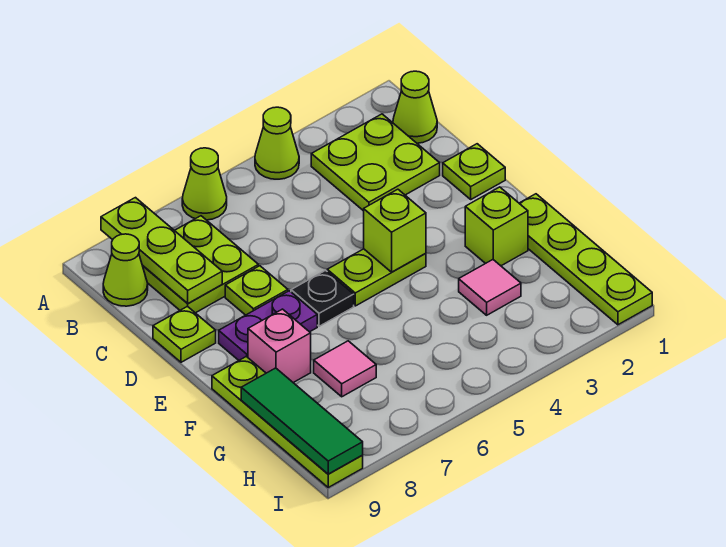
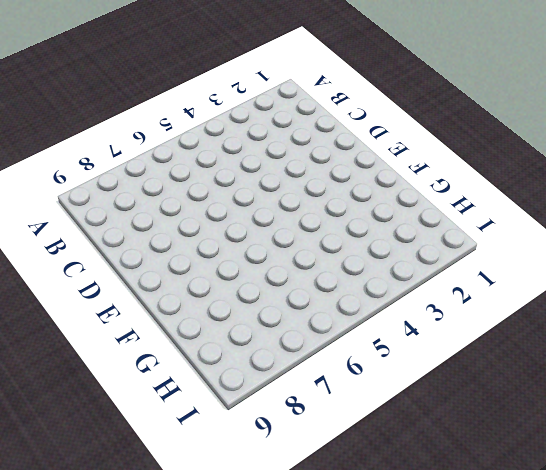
none -> lime cone A4 level 1
none -> lime cone A6 level 1
none -> lime cone B1 level 1

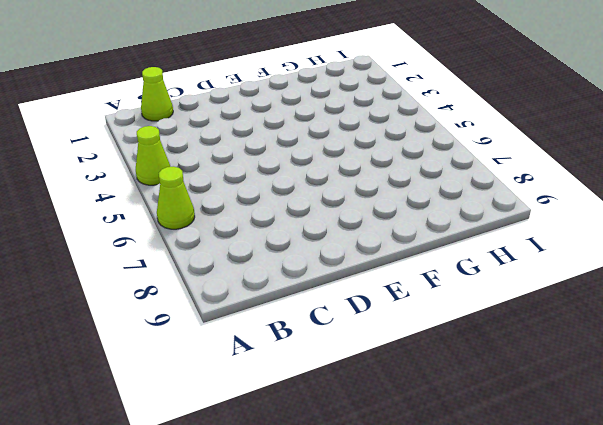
none -> lime plate B2:C3 level 1
none -> lime plate B7:C8 level 1
none -> lime cone B9 level 1

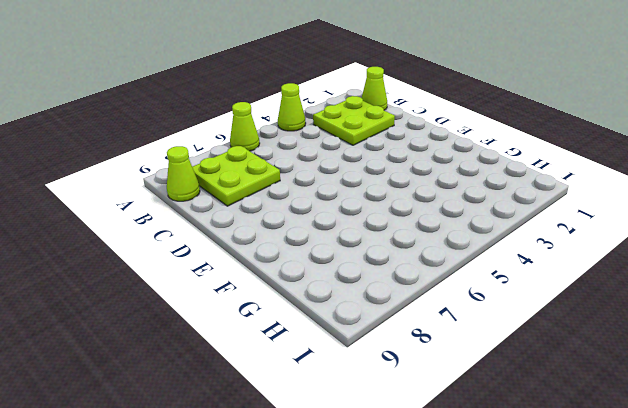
none -> lime plate D1 level 1
none -> lime plate D7 level 1
none -> lime plate D9 level 1

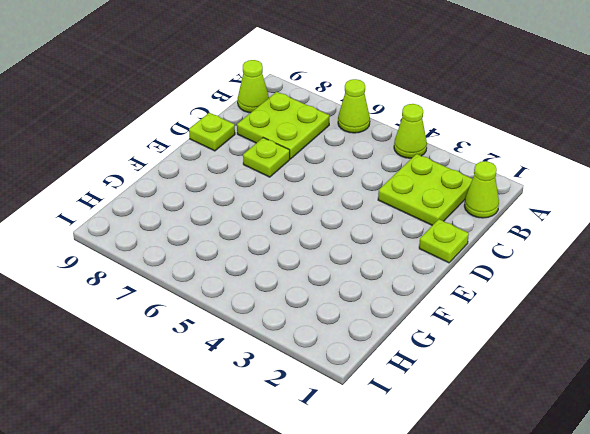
none -> lime plate E4:E5 level 1
none -> black plate E6 level 1
none -> purple plate E7:E8 level 1

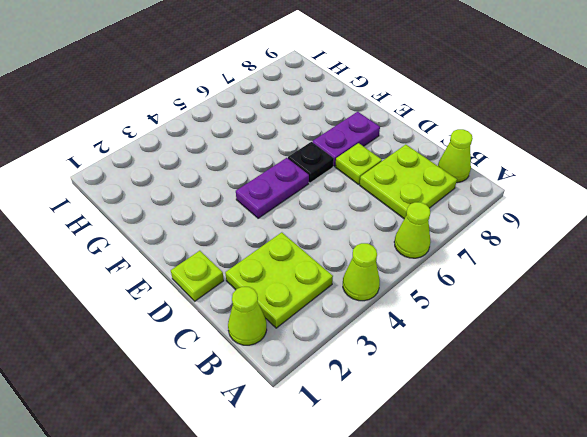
purple plate E4:E5 level 1 -> lime plate E4:E5 level 1
none -> lime plate D9 level 1
none -> lime plate F1:I1 level 1
none -> lime brick F2 level 1

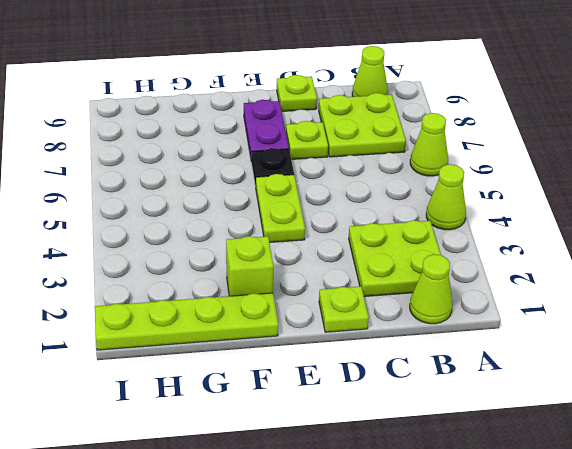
none -> pink brick F8 level 1
none -> lime plate F9:I9 level 1
none -> pink tile G3 level 1

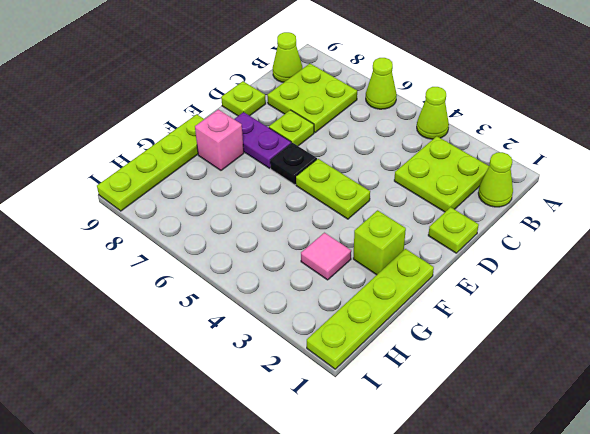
none -> pink tile G7 level 1
none -> lime plate A8:C8 level 2
none -> lime brick E4 level 2

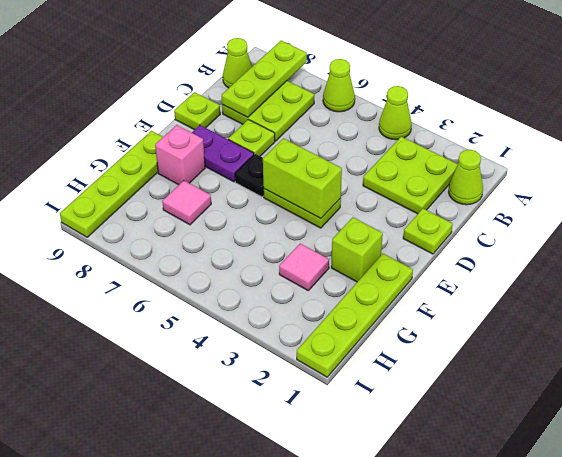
lime brick E4:E5 level 2 -> lime brick E4 level 2
none -> green tile G9:I9 level 2

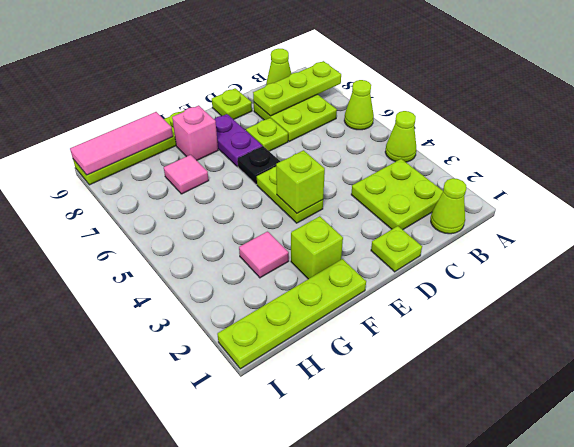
pink tile G9:I9 level 2 -> green tile G9:I9 level 2

